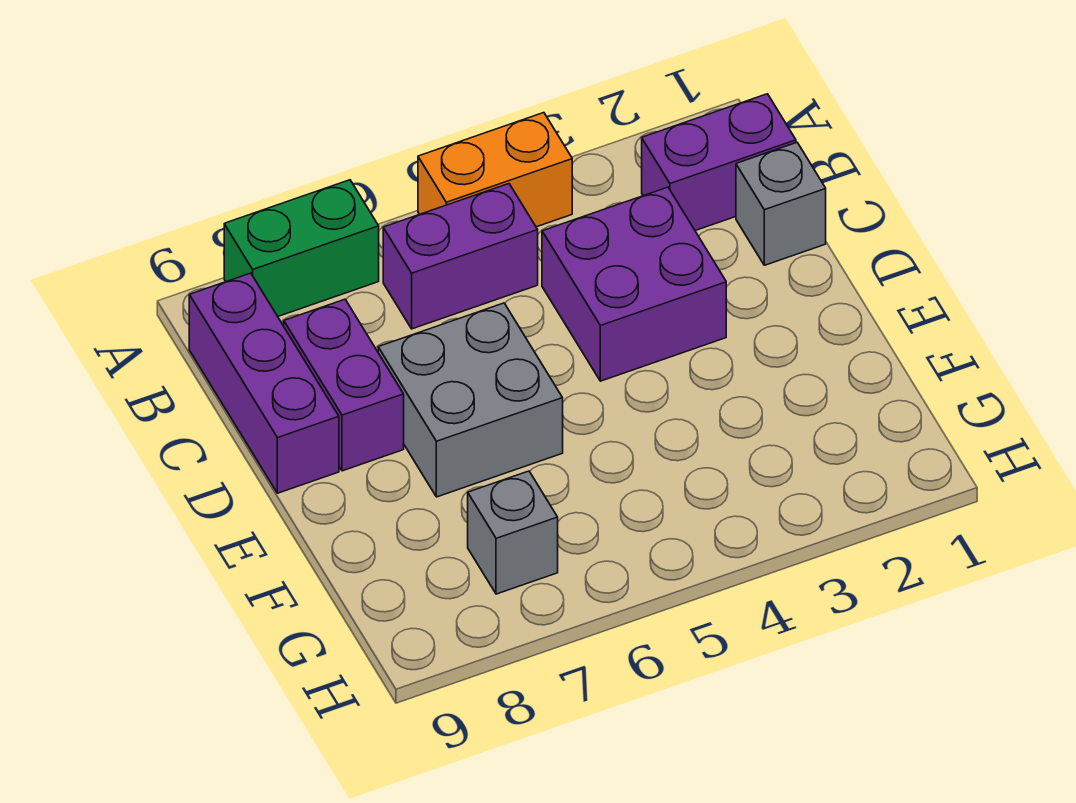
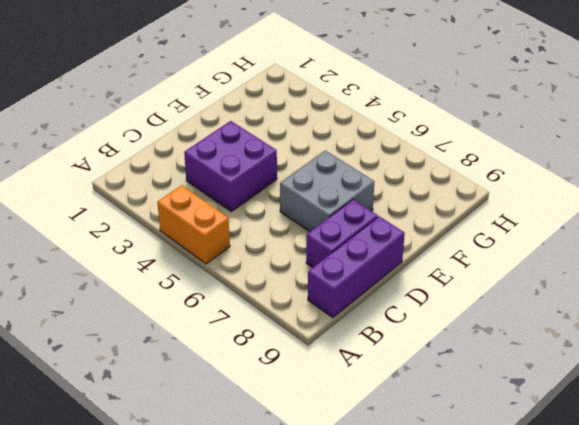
none -> green brick A7:A8 level 1
none -> purple brick B1:B2 level 1

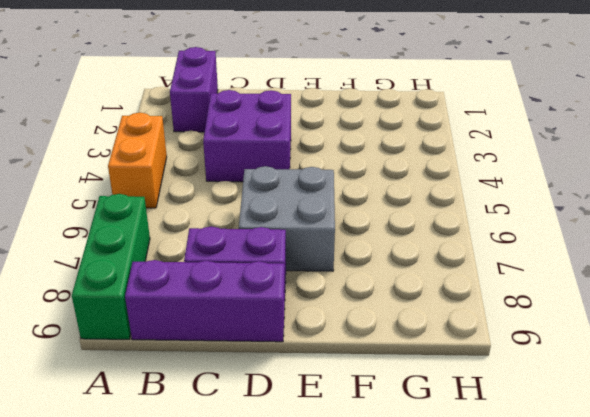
green brick A7:A9 level 1 -> green brick A7:A8 level 1
none -> purple brick B5:B6 level 1
none -> grey brick C1 level 1

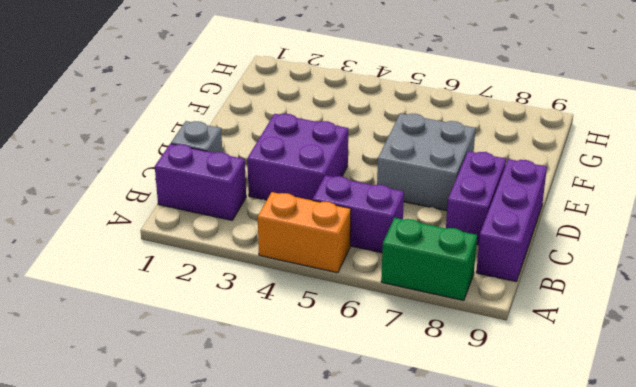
none -> grey brick G7 level 1

